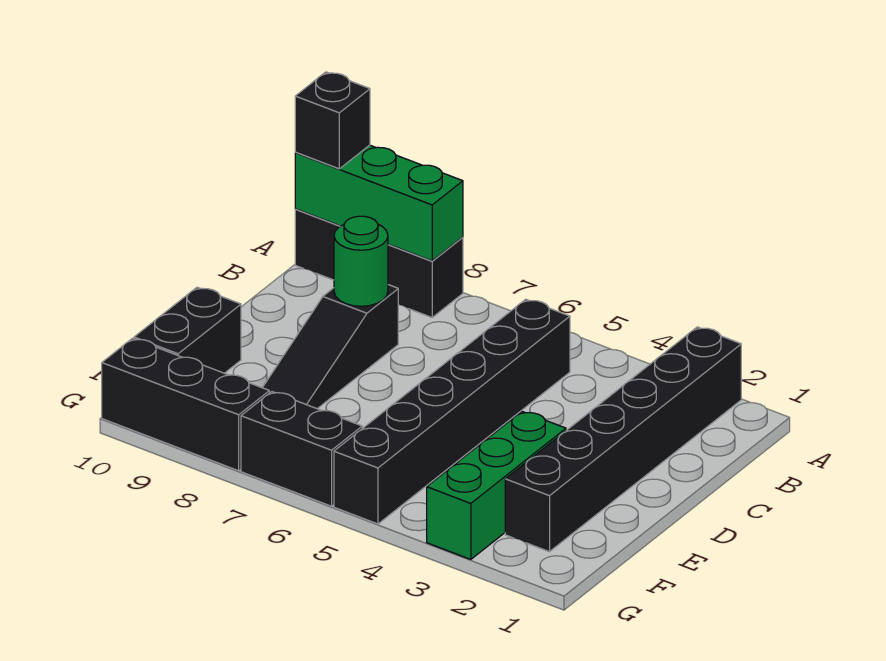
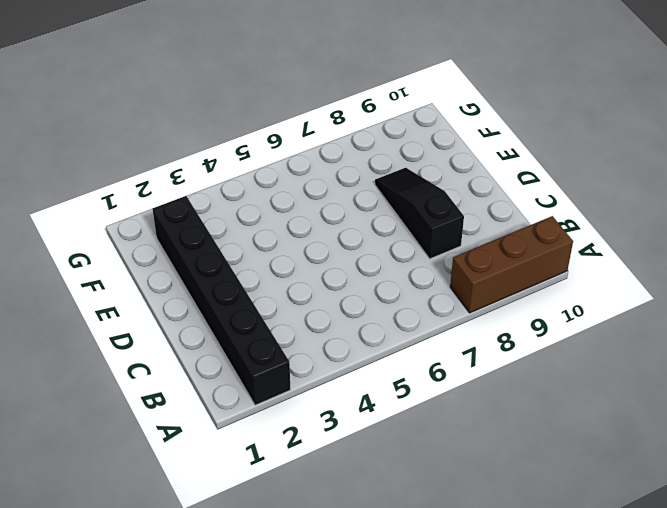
brown brick A8:A10 level 1 -> black brick A8:A10 level 1
none -> black brick B5:G5 level 1
none -> green brick E3:G3 level 1

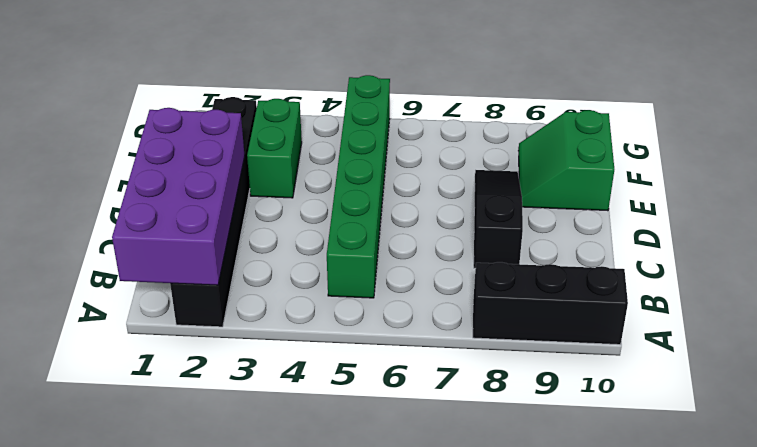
purple brick A1:D2 level 2 -> none
green brick B5:G5 level 1 -> black brick B5:G5 level 1
green brick E3:F3 level 1 -> green brick E3:G3 level 1
green slope E9:F10 level 1 top 10 -> black brick E10:F10 level 1
none -> black brick G6:G7 level 1
none -> black brick G8:G10 level 1

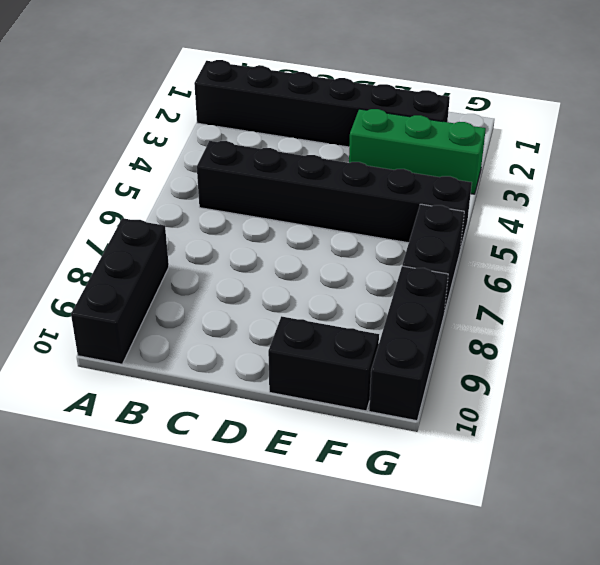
none -> black slope C8:E8 level 1 top C
none -> green brick A8:A10 level 2

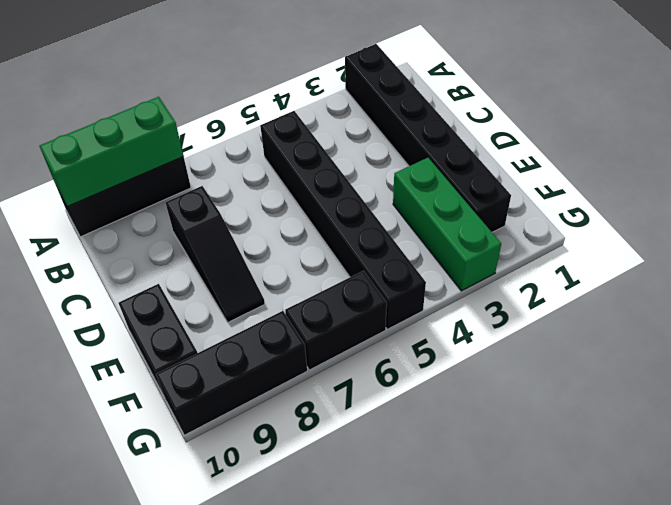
none -> green round brick C8 level 2
none -> black brick A10 level 3

